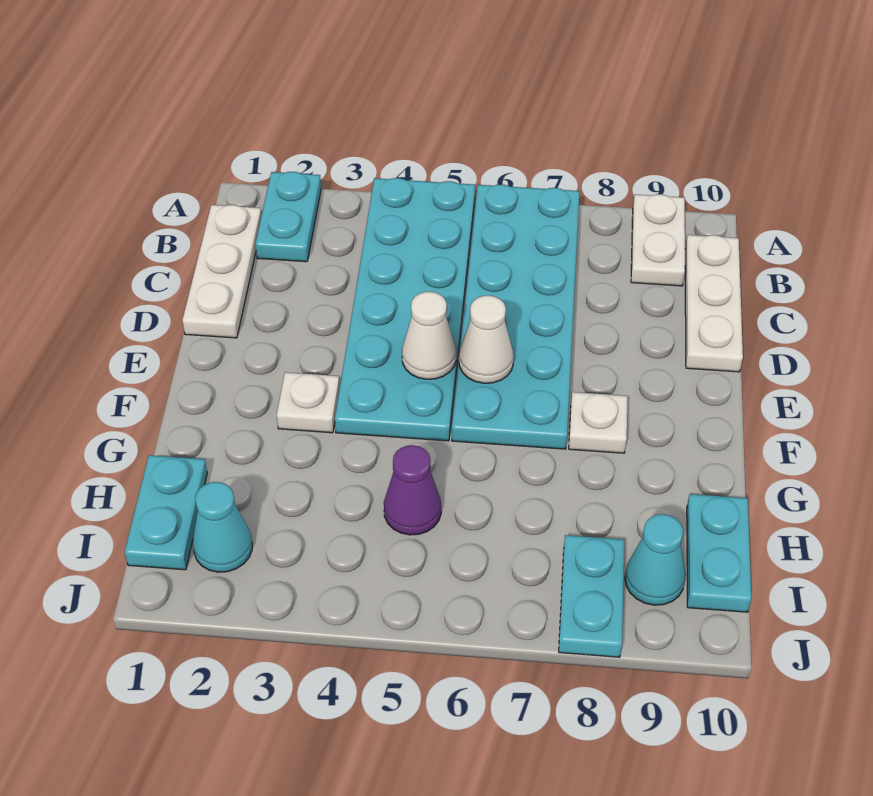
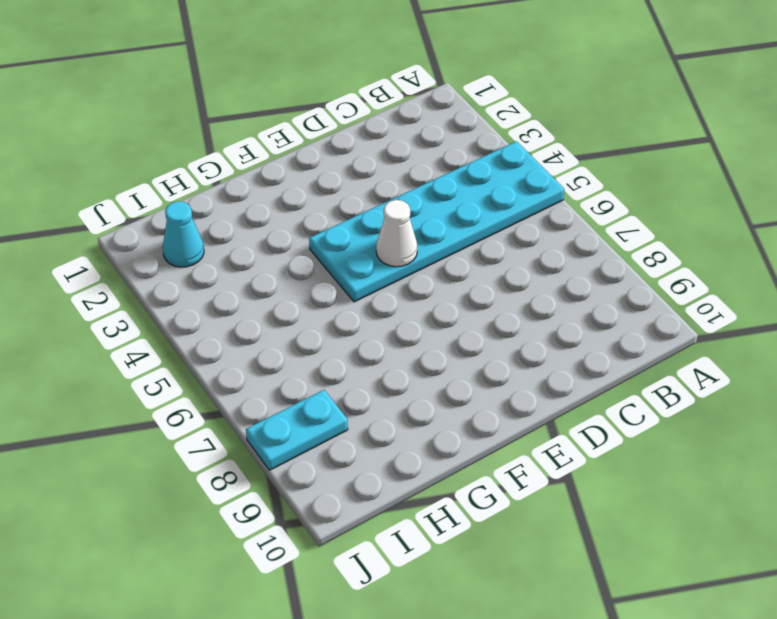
none -> cyan plate A2:B2 level 1
none -> cyan plate A6:F7 level 1
none -> white plate A9:B9 level 1

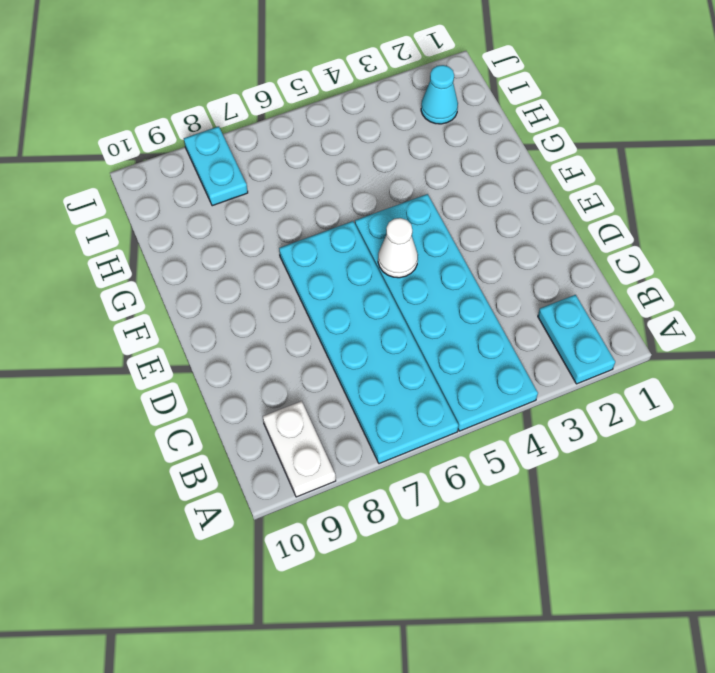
none -> white plate B1:D1 level 1
none -> white plate B10:D10 level 1
none -> white plate F3 level 1

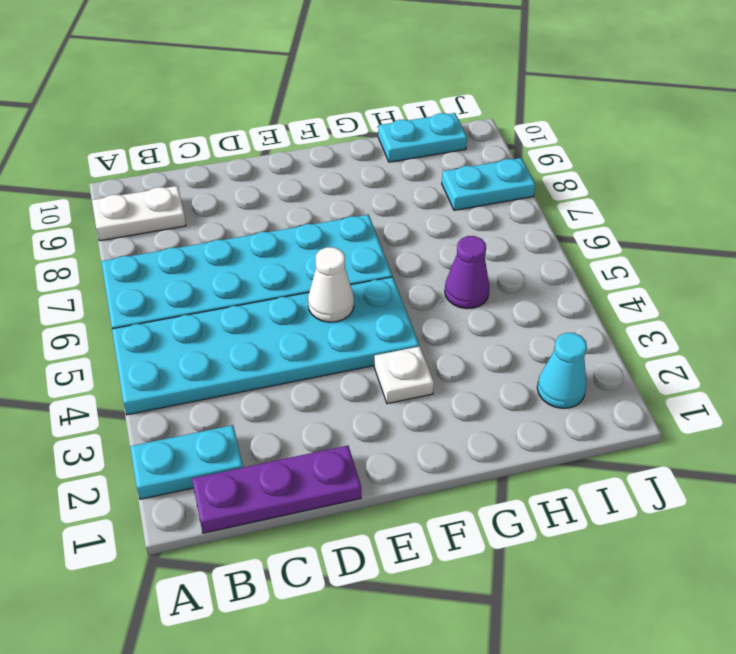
purple plate B1:D1 level 1 -> white plate B1:D1 level 1
none -> white plate B10:D10 level 1
none -> white plate F8 level 1
none -> cyan plate H1:I1 level 1

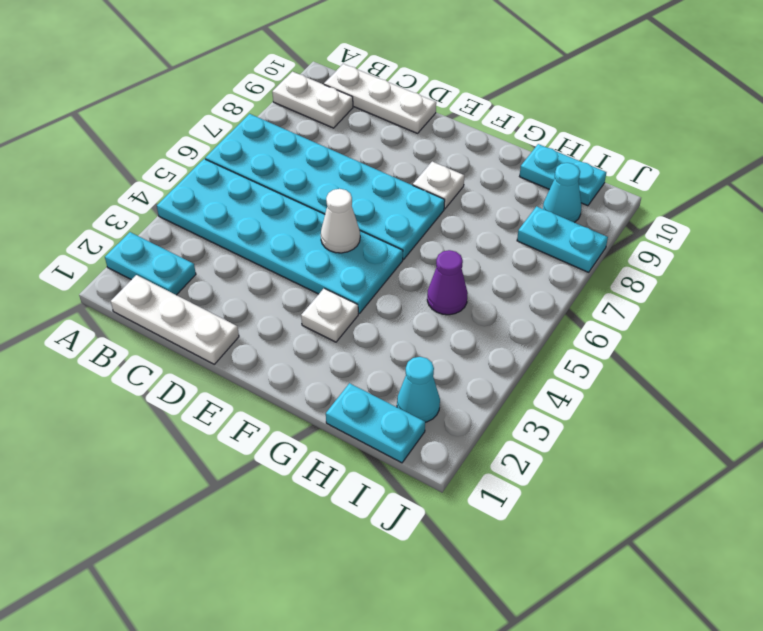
none -> white cone E6 level 2

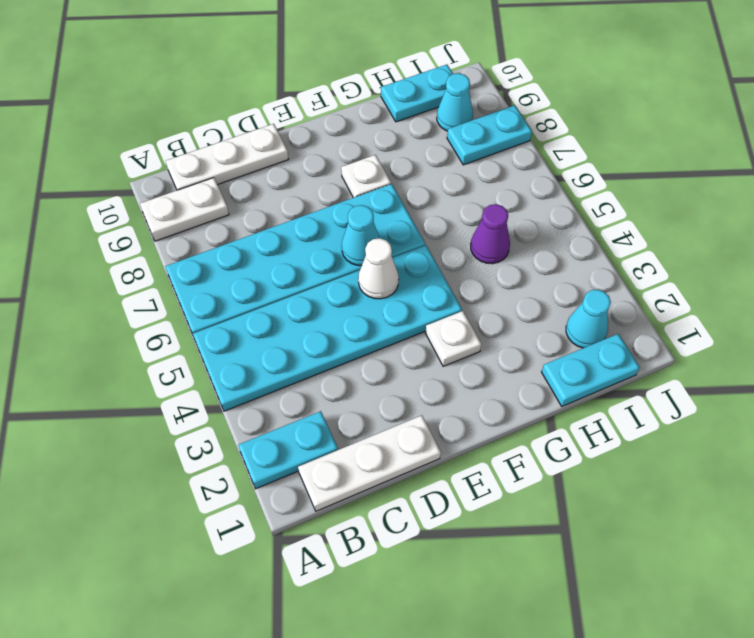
cyan cone E6 level 2 -> white cone E6 level 2

